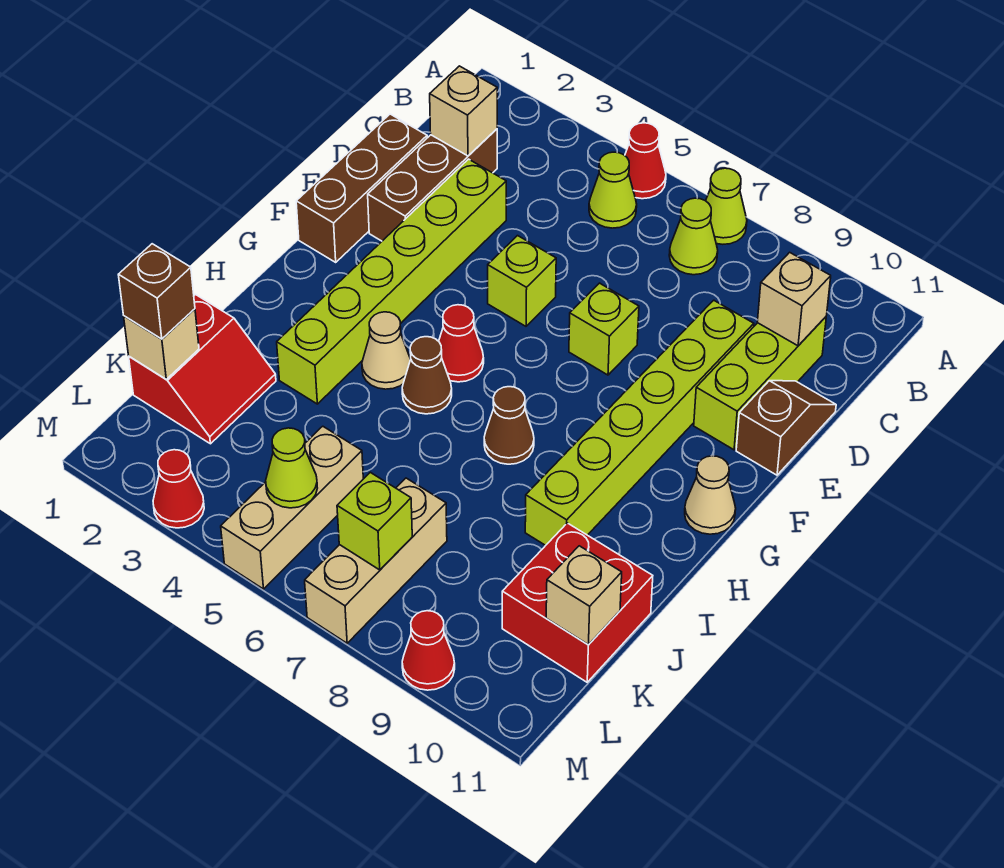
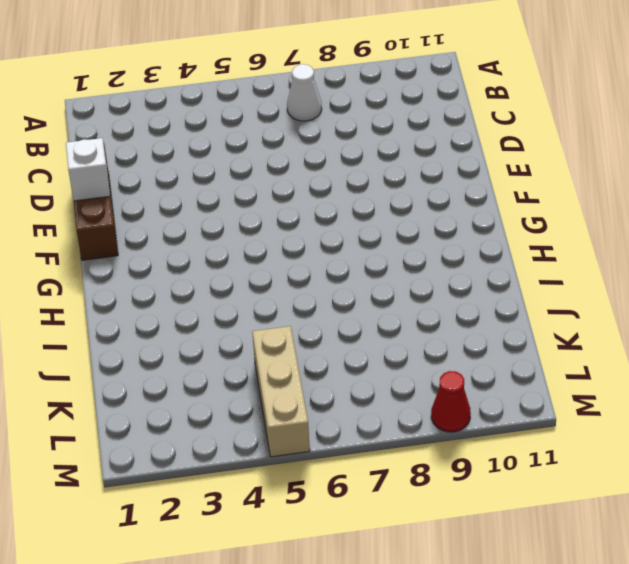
white cone B7 level 1 -> lime cone B7 level 1
white brick E1 level 2 -> none
none -> red cone A5 level 1
none -> lime cone A7 level 1
none -> lime cone B5 level 1
none -> brown brick C2:E2 level 1

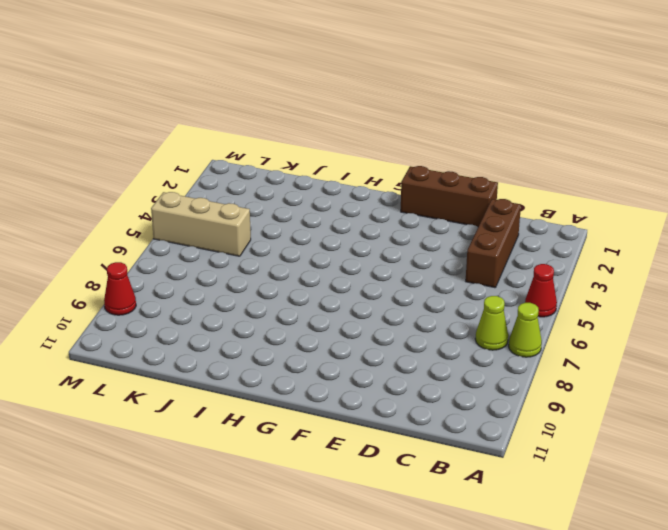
brown brick C2:C4 level 1 -> brown brick C2:E2 level 1
none -> lime cone B5 level 1
none -> lime brick C10:E10 level 1
none -> lime brick D3:I3 level 1
none -> lime brick D9:I9 level 1

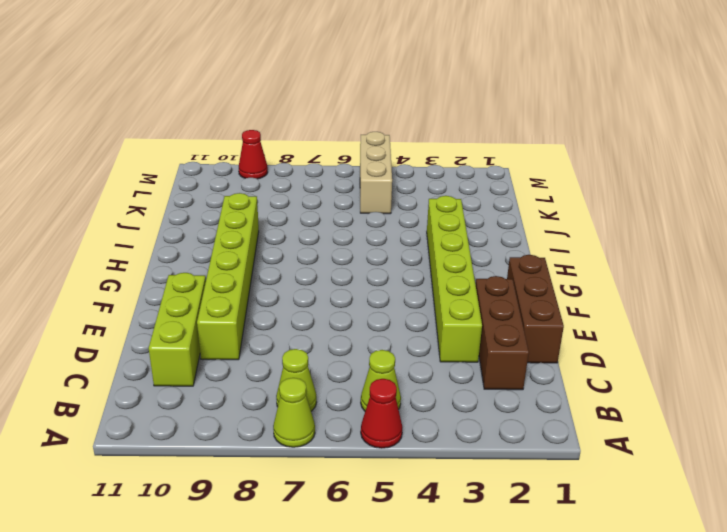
none -> brown slope D11:E11 level 1 top E
none -> lime brick E5 level 1
none -> lime brick E7 level 1
none -> red cone G5 level 1

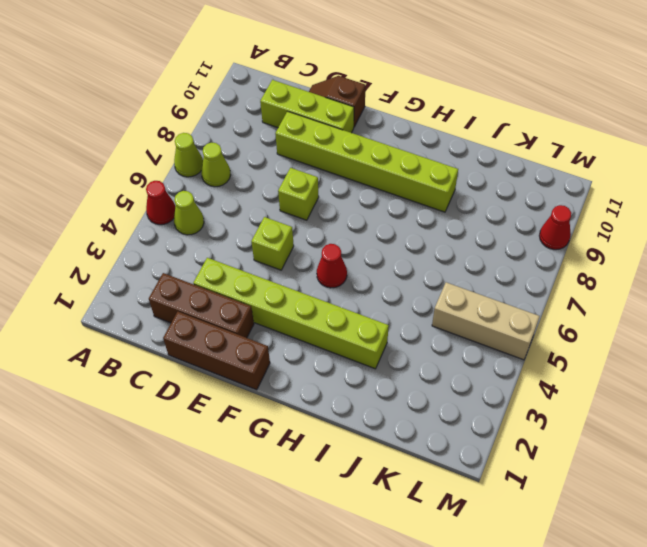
none -> tan cone G11 level 1
none -> tan cone H4 level 1
none -> brown cone H5 level 1
none -> brown cone H7 level 1

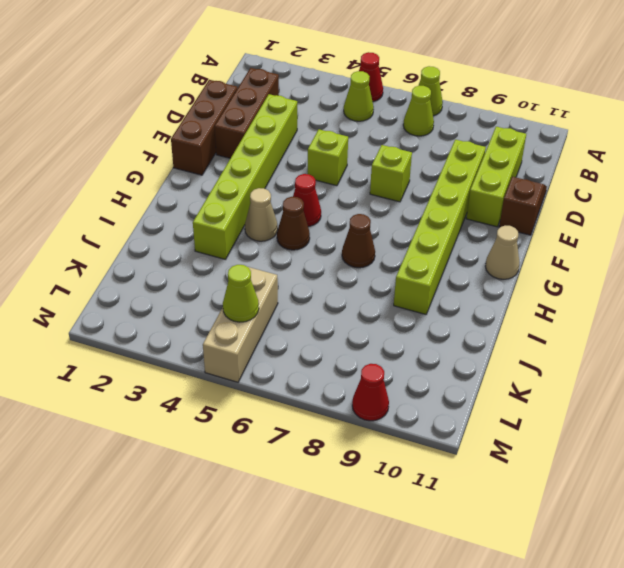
none -> red slope J1:K2 level 1 top 1
none -> red brick J10:K11 level 1
none -> tan brick K7:M7 level 1
none -> red cone M3 level 1

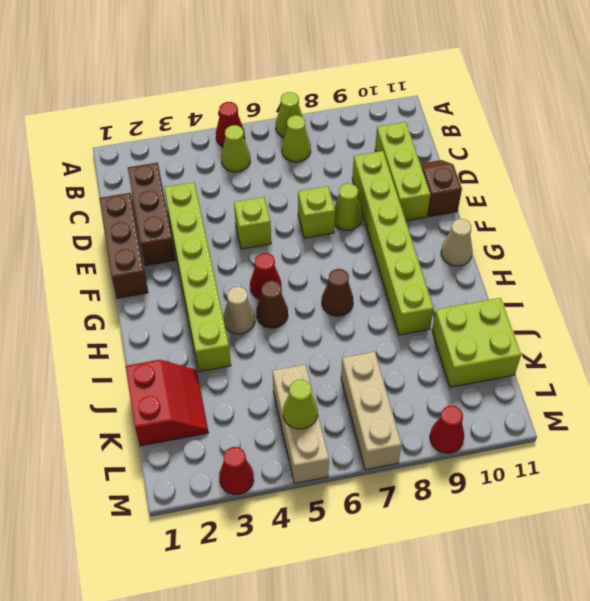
lime cone E8 level 1 -> none
lime brick J10:K11 level 1 -> red brick J10:K11 level 1
none -> tan brick C2 level 2
none -> tan brick C10 level 2
none -> tan brick K1 level 2
none -> tan brick K11 level 2

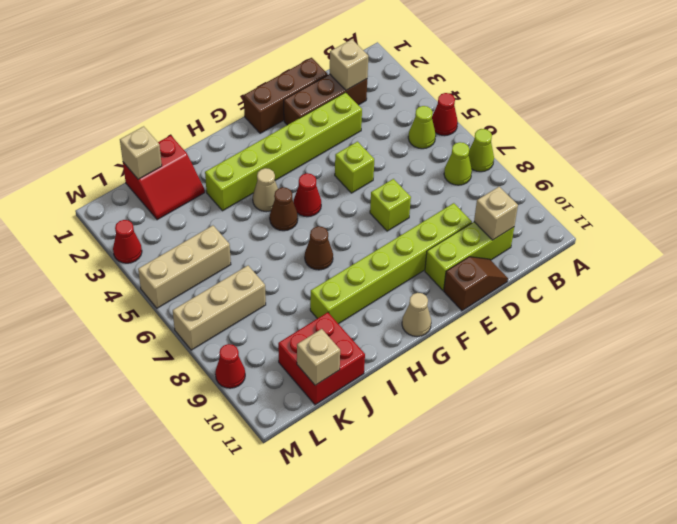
none -> lime cone L5 level 2
none -> lime brick L7 level 2
none -> brown brick K1 level 3

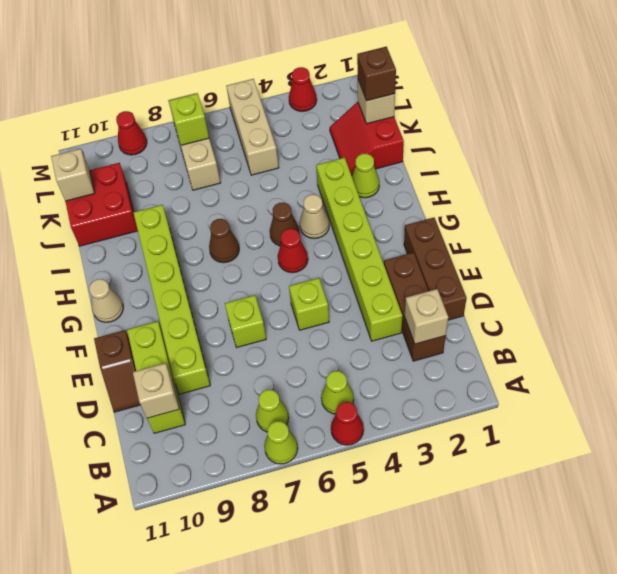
lime cone I2 level 1 -> lime cone L5 level 2

